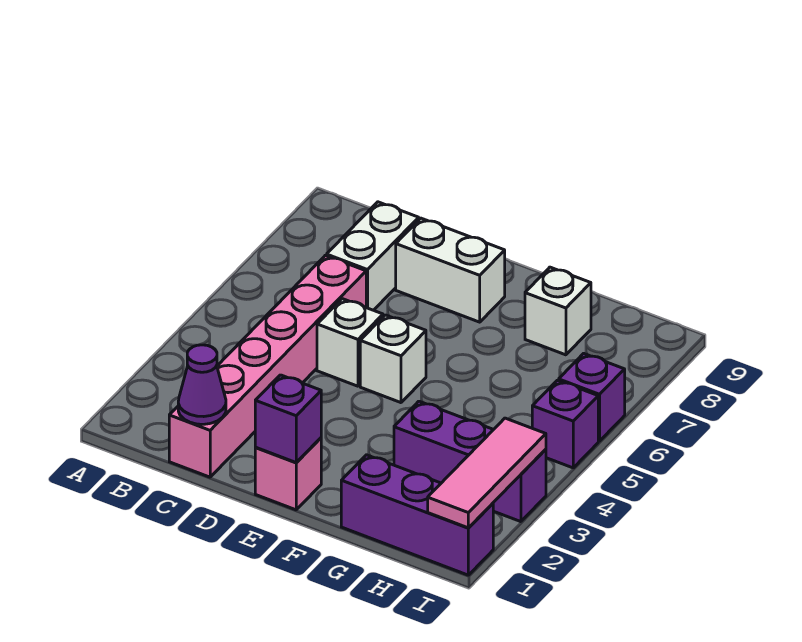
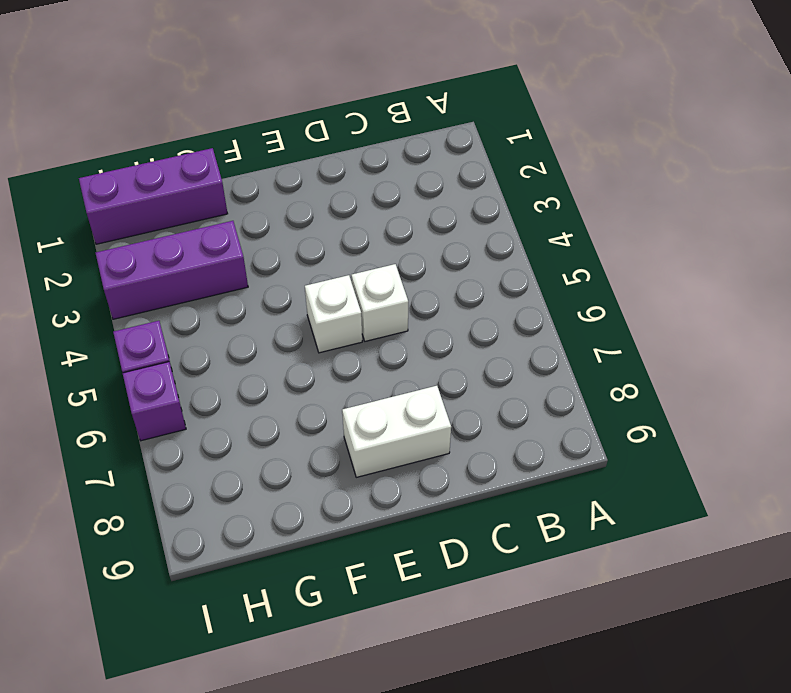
none -> pink brick C1:C6 level 1
none -> white brick C7:C8 level 1
none -> pink brick E1 level 1

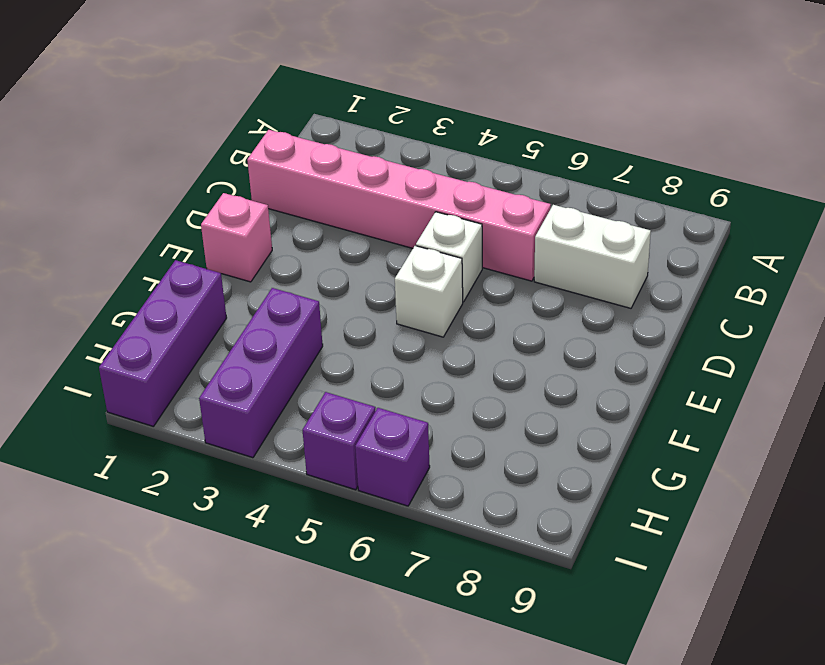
none -> white brick D8:E8 level 1
none -> white brick G8 level 1
none -> purple cone C1 level 2

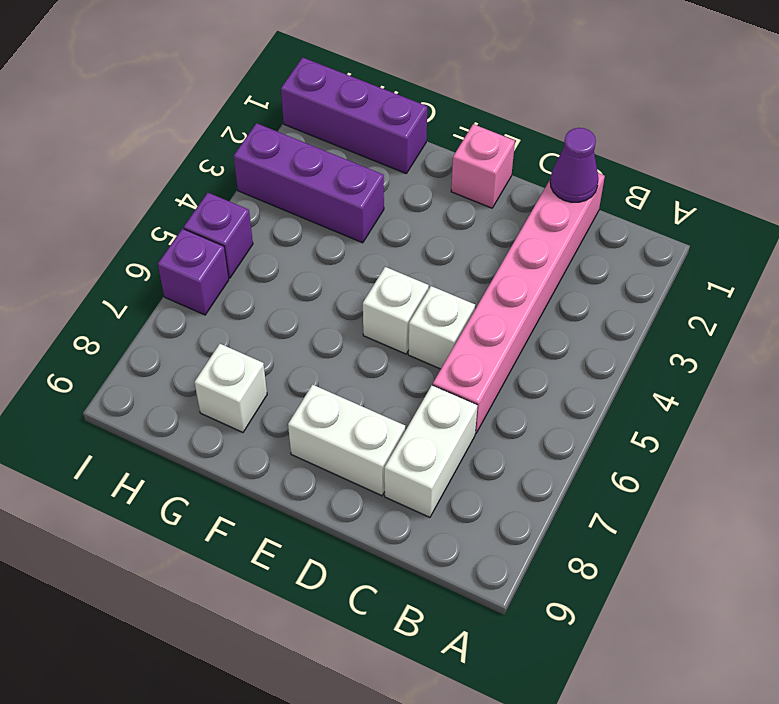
none -> purple brick E1 level 2
none -> pink tile I1:I3 level 2

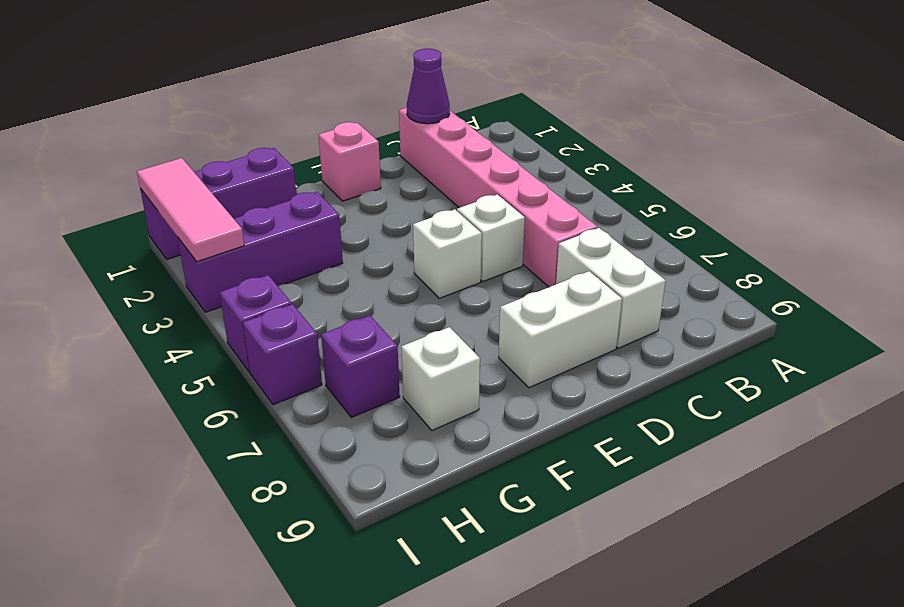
purple brick H7 level 1 -> purple brick E1 level 2

